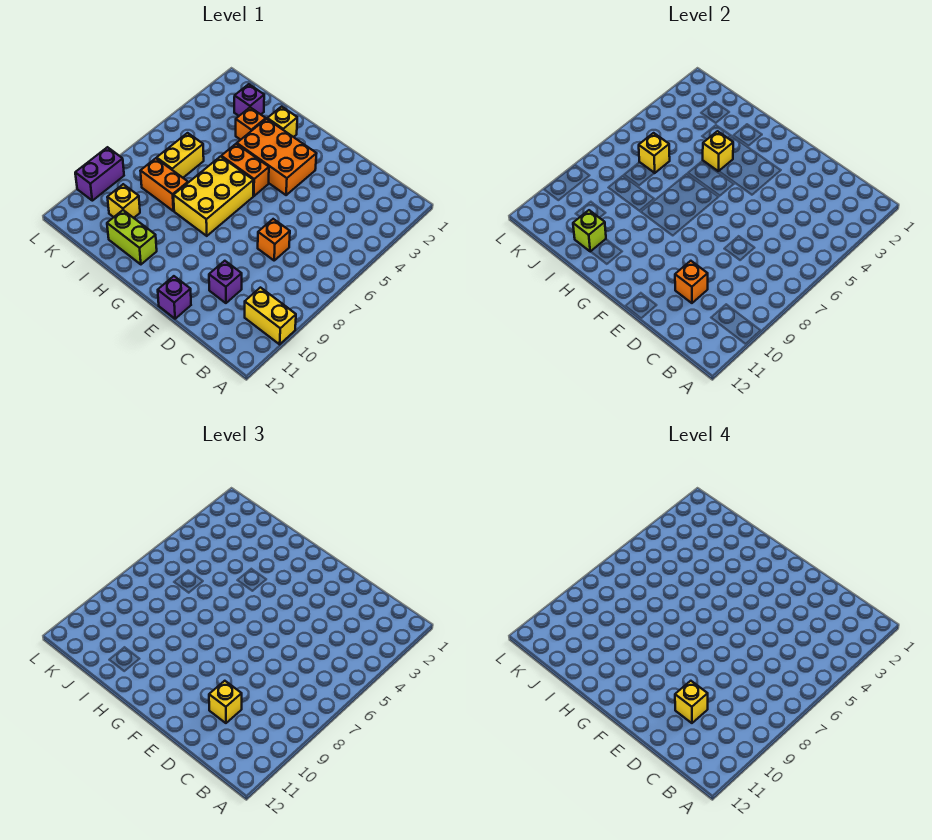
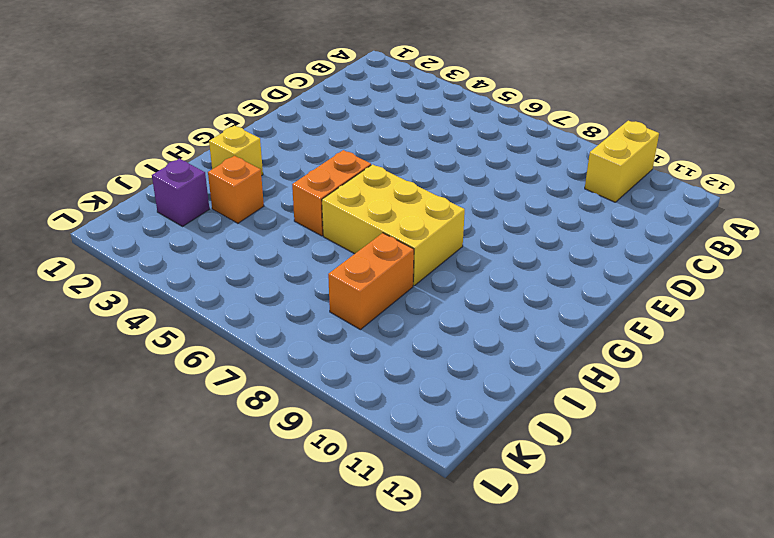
none -> orange brick D7 level 1
none -> purple brick D10 level 1
none -> purple brick E12 level 1

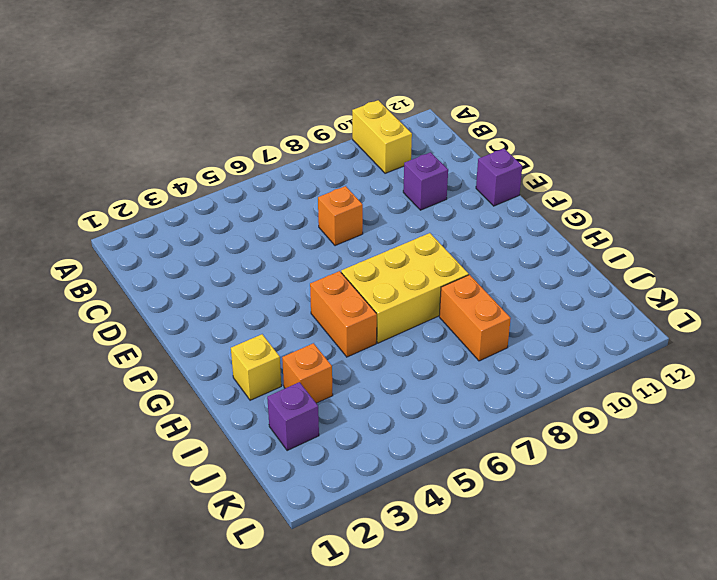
none -> orange brick F3:H4 level 1
none -> lime brick H11:I11 level 1
none -> yellow brick J6:J7 level 1

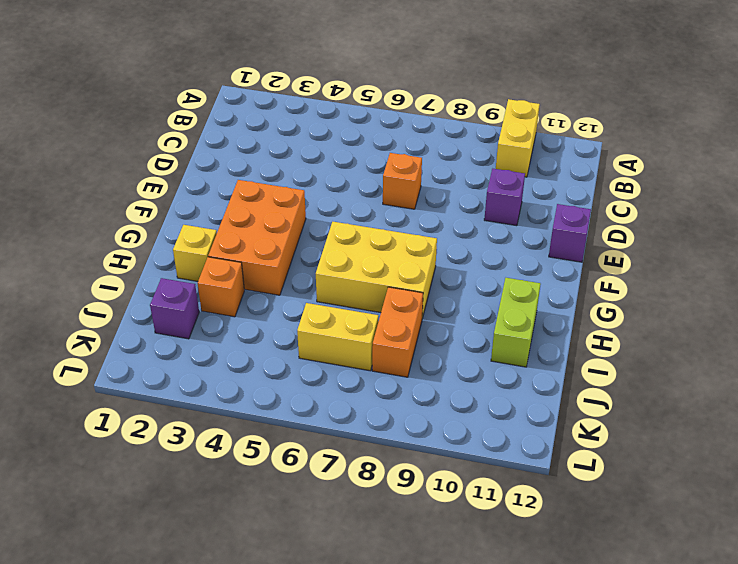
none -> orange brick G5:H5 level 1
none -> yellow brick J10 level 1
none -> purple brick L9:L10 level 1

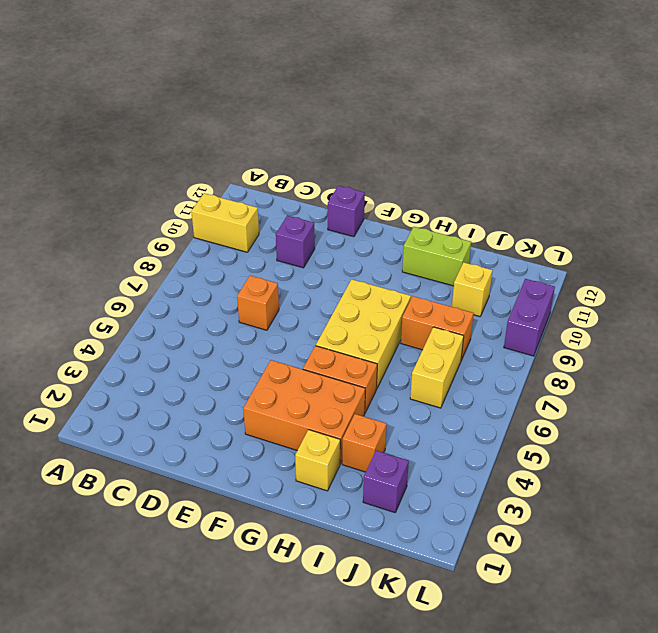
none -> orange brick D10 level 2
none -> yellow brick H4 level 2
none -> lime brick I11 level 2

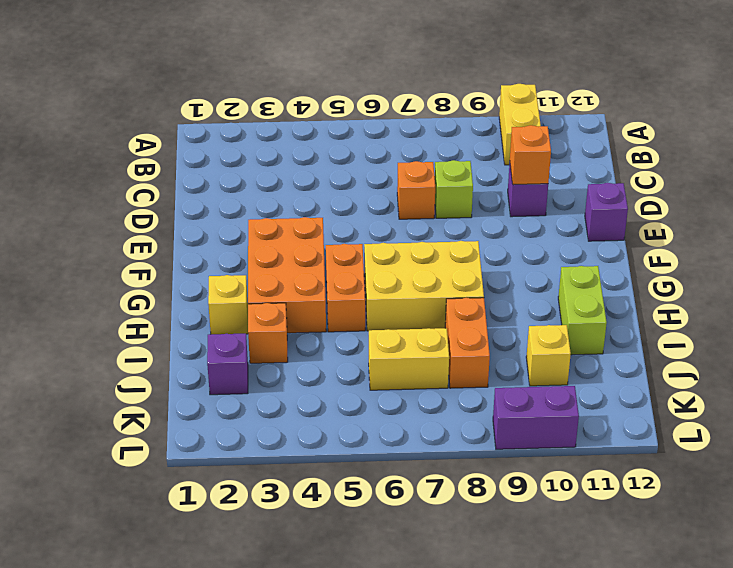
lime brick D8 level 1 -> lime brick I11 level 2
none -> yellow brick H4 level 2
none -> yellow brick J6 level 2
none -> yellow brick D10 level 3

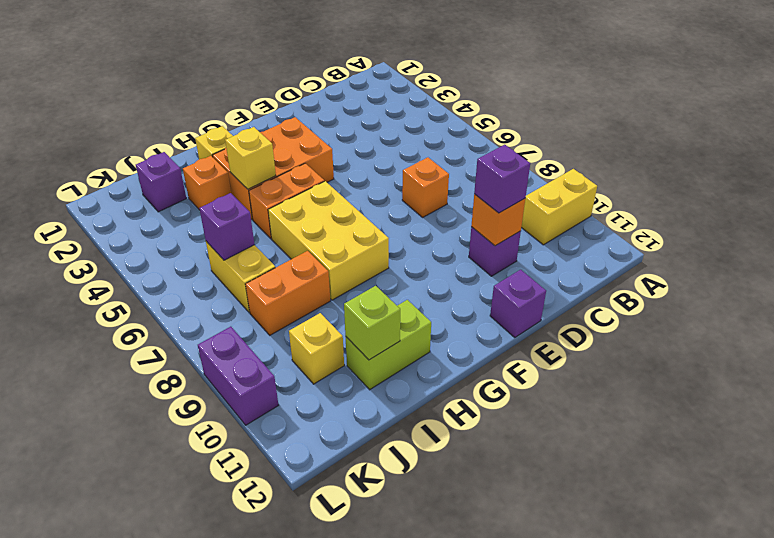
purple brick D10 level 3 -> yellow brick D10 level 3
purple brick J6 level 2 -> yellow brick J6 level 2
none -> yellow brick D10 level 4

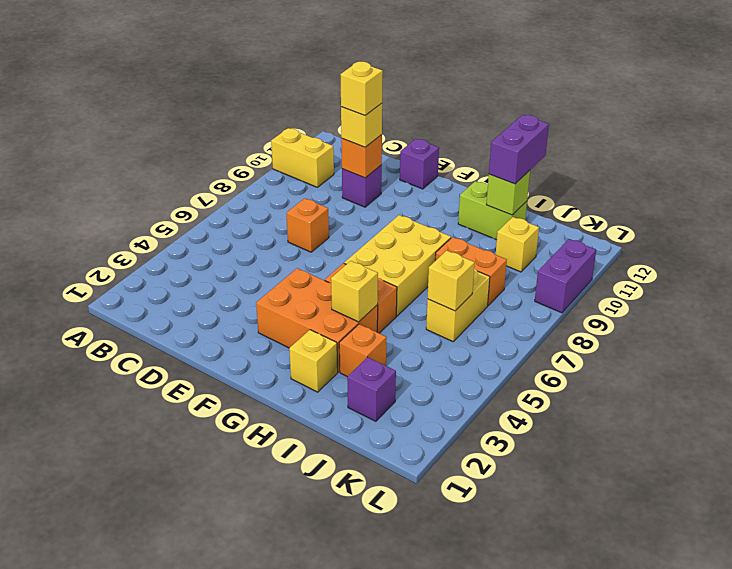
purple brick I11:I12 level 3 -> none

